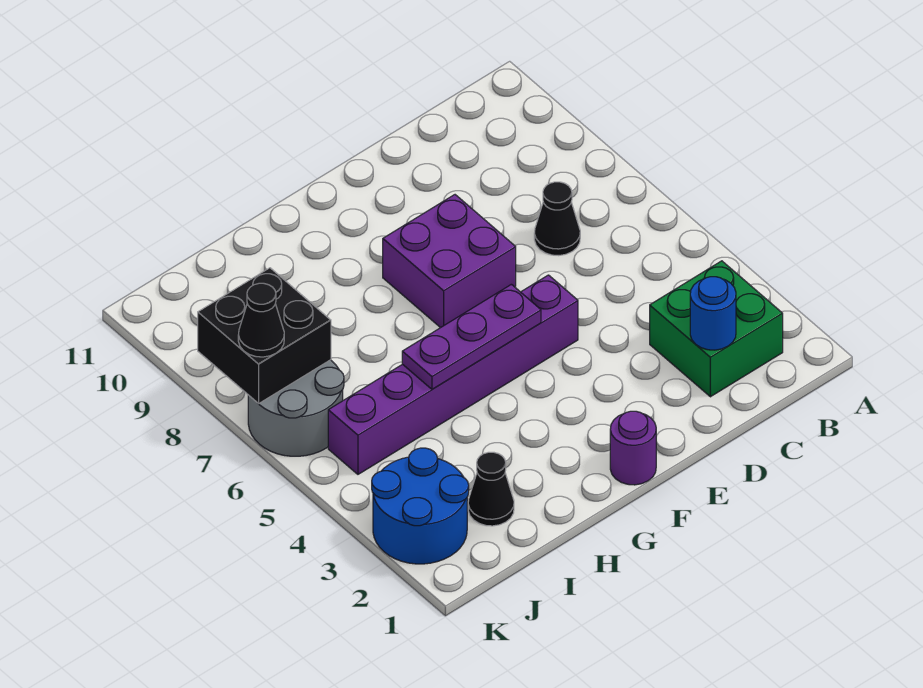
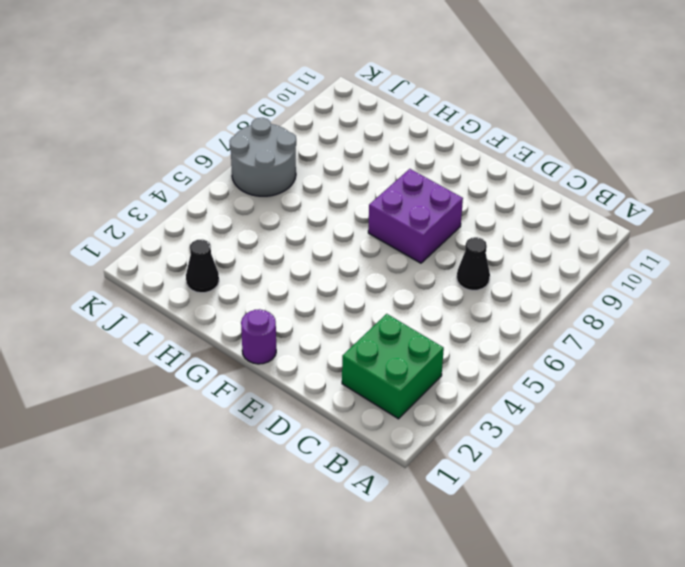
none -> purple brick E5:J5 level 1
none -> blue round brick J2:K3 level 1
none -> blue round brick C2 level 2

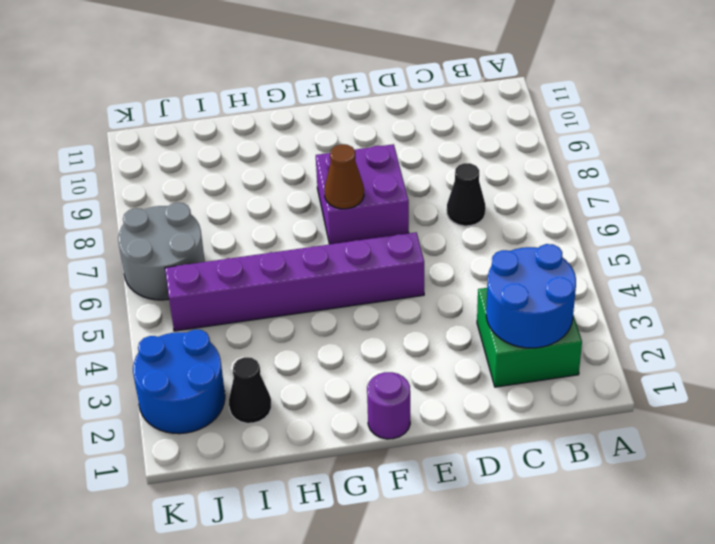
blue round brick B2:C3 level 2 -> blue round brick C2 level 2
brown cone F7 level 2 -> none
none -> purple plate F5:H5 level 2
none -> black brick J7:K8 level 2
none -> black cone K7 level 3

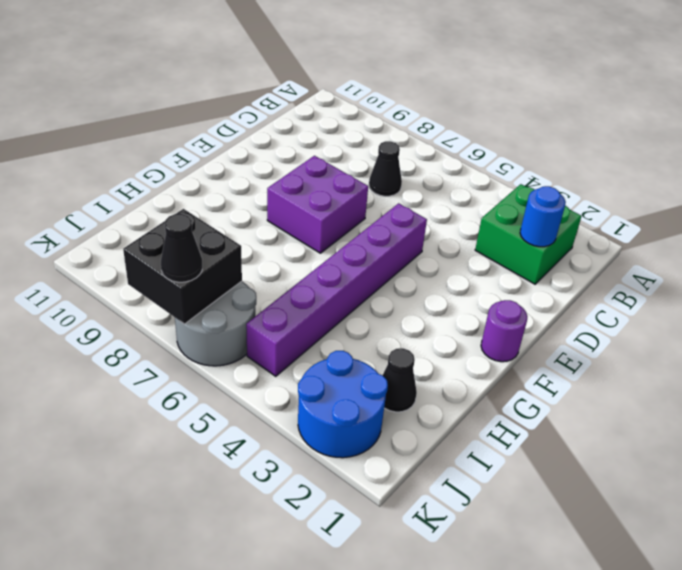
none -> purple plate F5:H5 level 2

